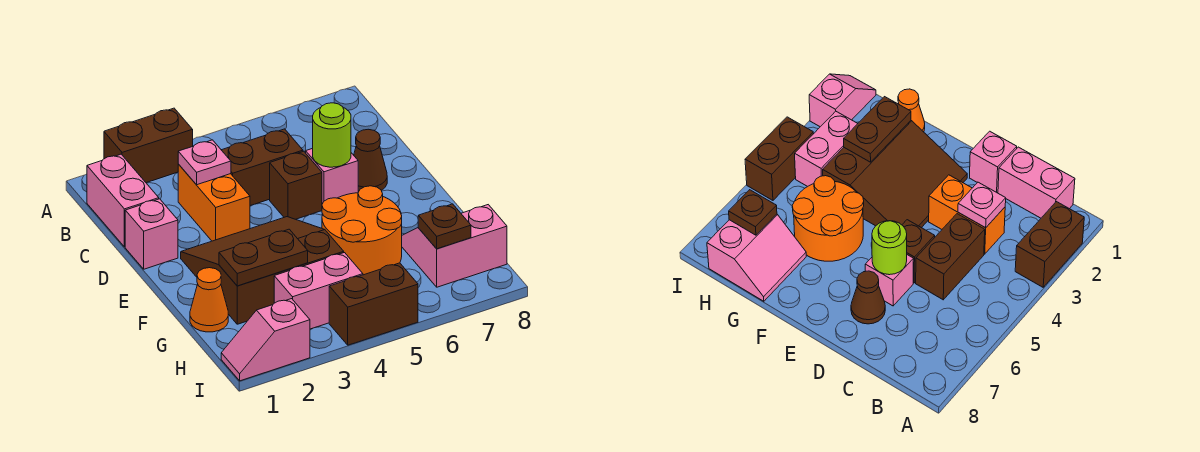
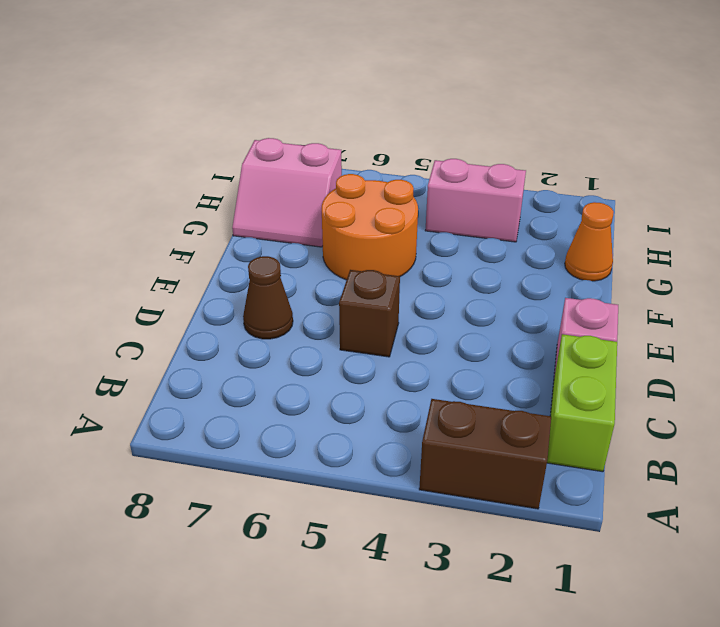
lime brick B1:C1 level 1 -> pink brick B1:C1 level 1
none -> orange brick C3:D3 level 1
none -> brown brick C4:C5 level 1
none -> pink brick D6 level 1

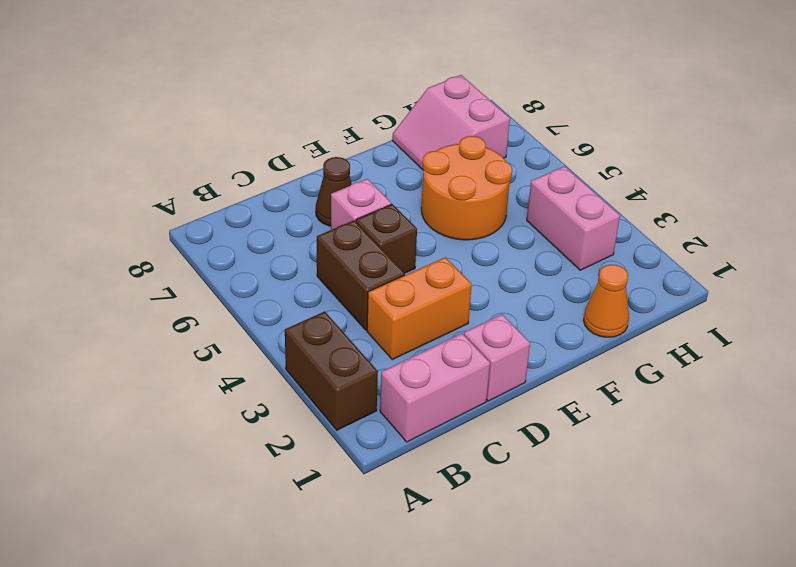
none -> brown slope E2:G4 level 1 top G
none -> pink slope I1:I2 level 1 top 2
none -> brown brick I4:I5 level 1

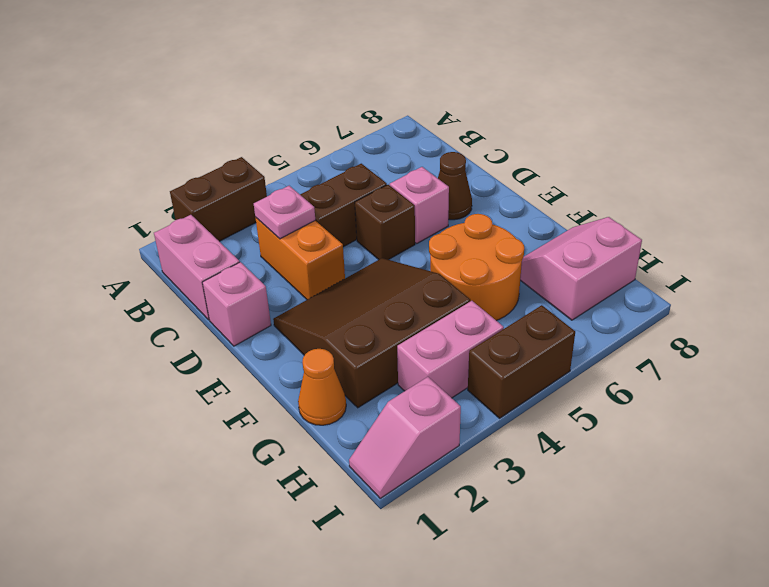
none -> lime round brick D6 level 2
none -> brown plate G2:G3 level 2
none -> brown plate H7 level 2

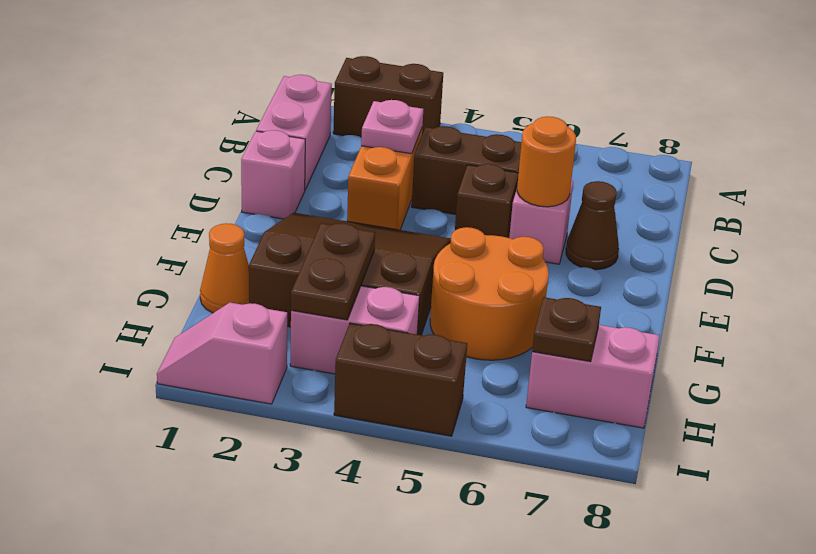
orange round brick D6 level 2 -> lime round brick D6 level 2
brown plate G3:H3 level 2 -> brown plate G2:G3 level 2

